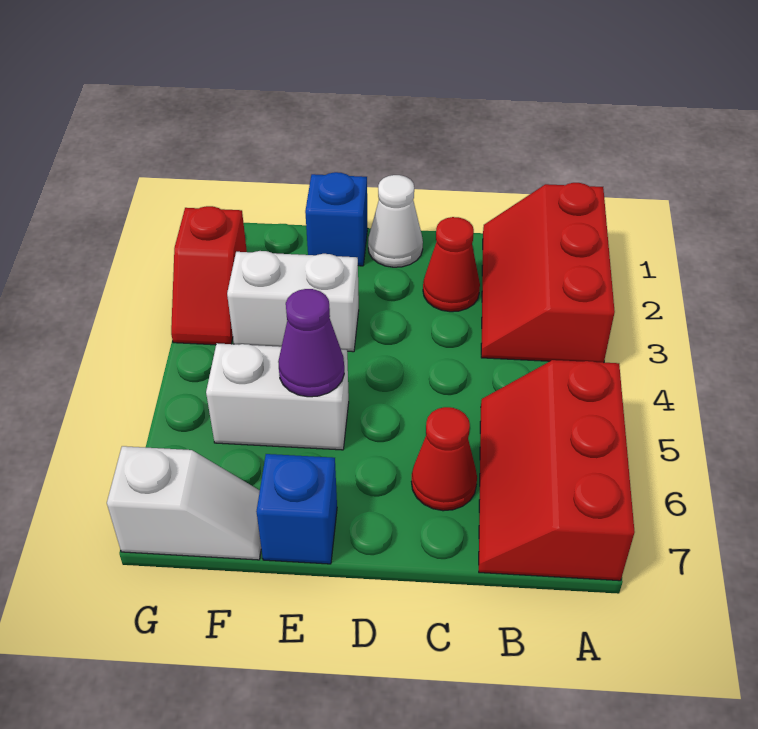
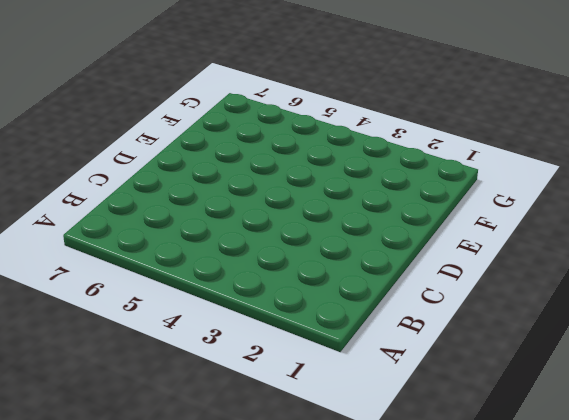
none -> red slope A1:B3 level 1 top A
none -> red slope A5:B7 level 1 top A
none -> red cone C2 level 1

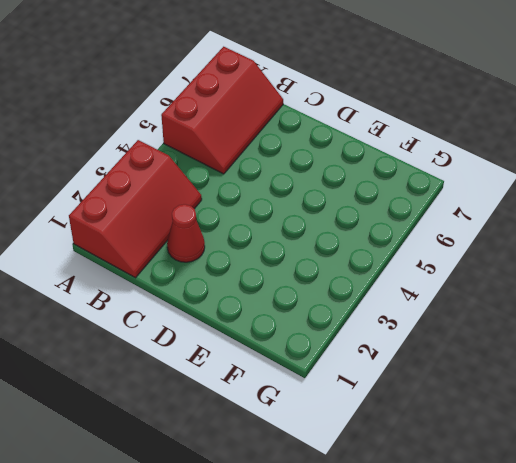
none -> red cone C6 level 1
none -> white cone D1 level 1
none -> blue brick E1 level 1

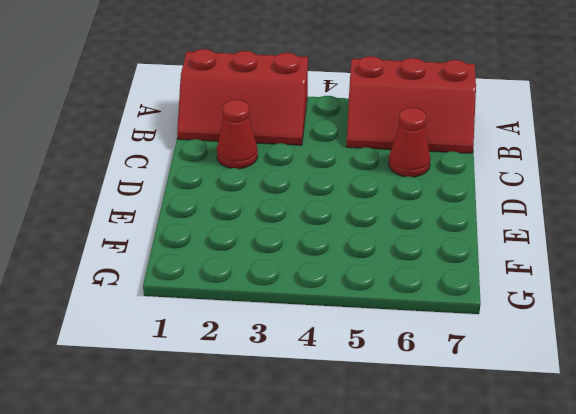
none -> white cone D1 level 1
none -> blue brick E1 level 1
none -> white brick E3:F3 level 1

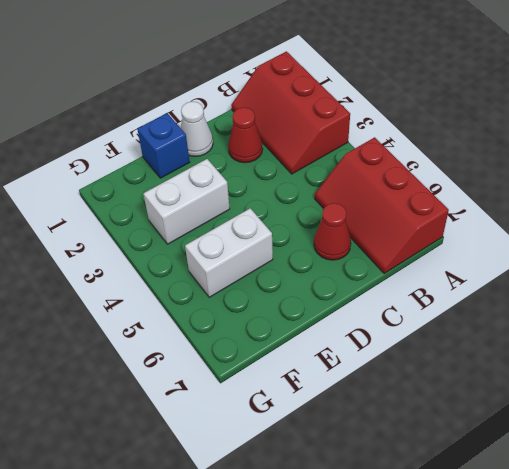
none -> blue brick E7 level 1
none -> white slope F7:G7 level 1 top G
none -> red slope G2:G3 level 1 top 2

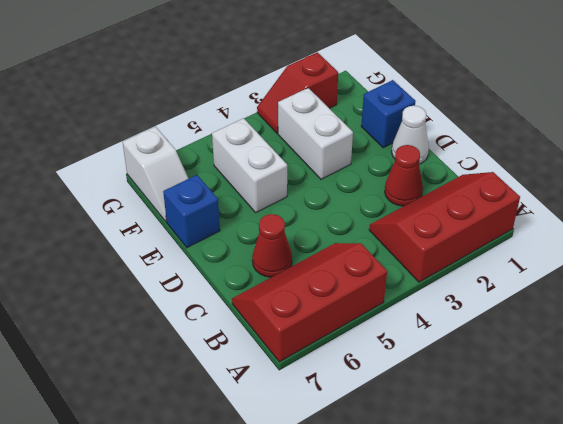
none -> purple cone E5 level 2

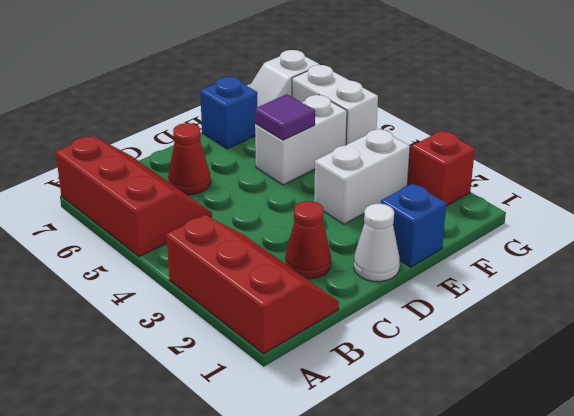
purple tile E5 level 2 -> purple cone E5 level 2
white brick G5:G6 level 1 -> none

